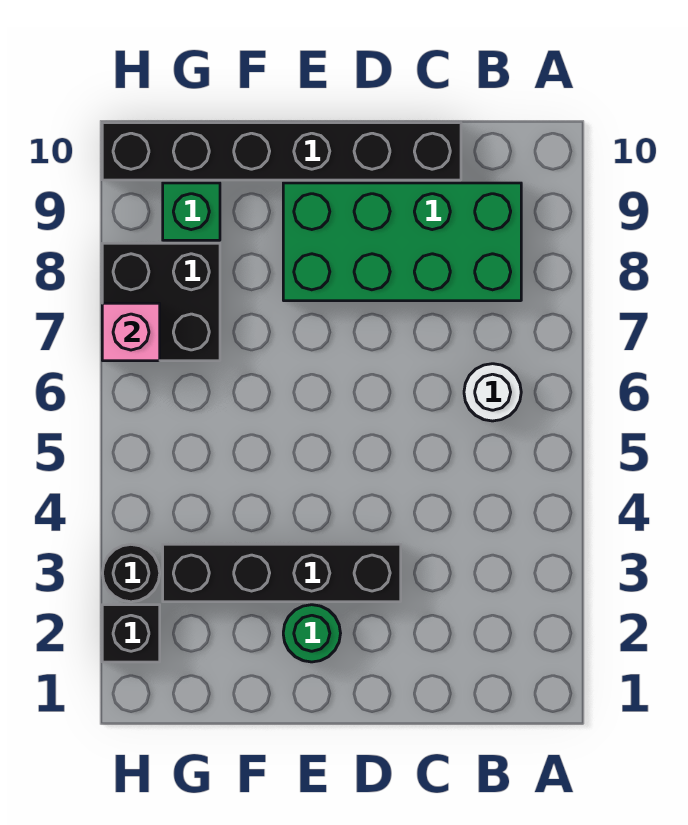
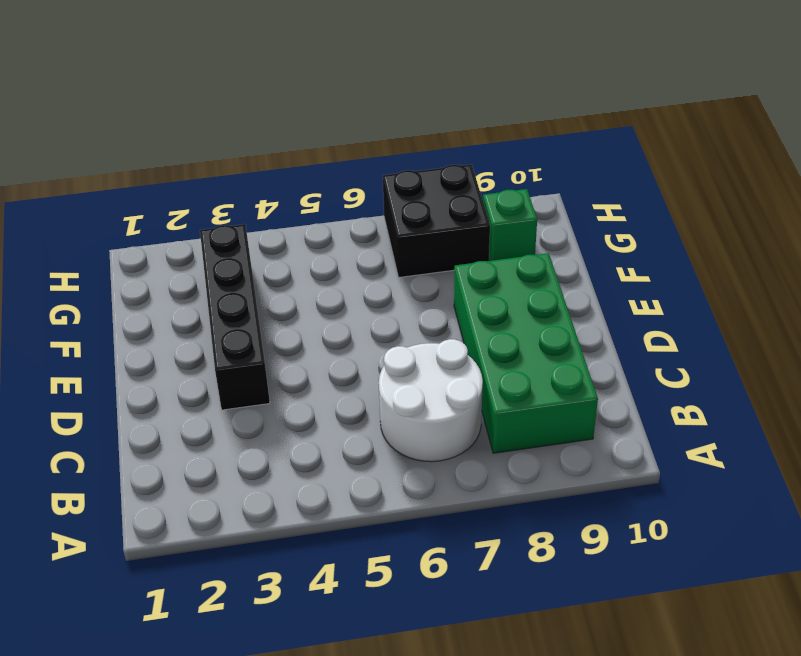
white round brick B6:C7 level 1 -> white round brick B6 level 1
none -> black brick C10:H10 level 1
none -> green round brick E2 level 1

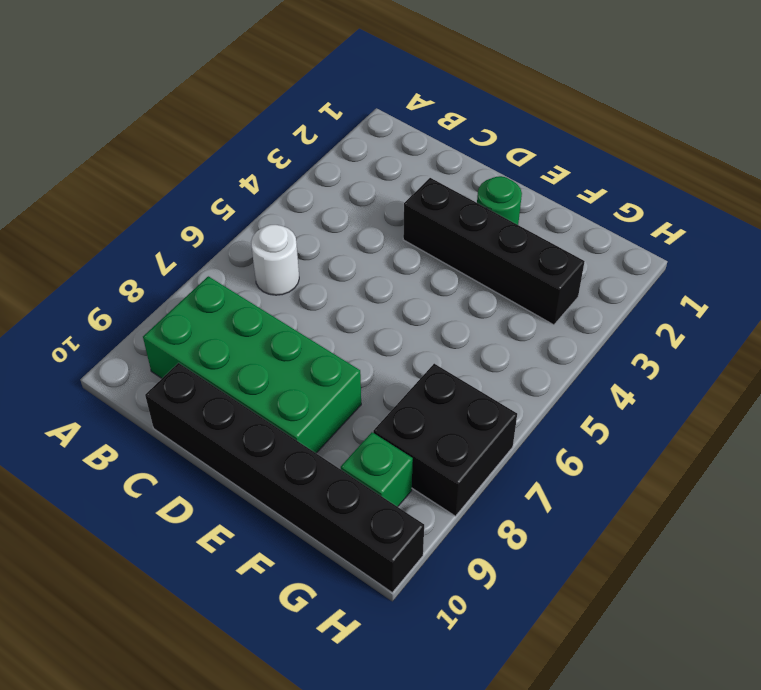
none -> black brick H2 level 1
none -> black round brick H3 level 1

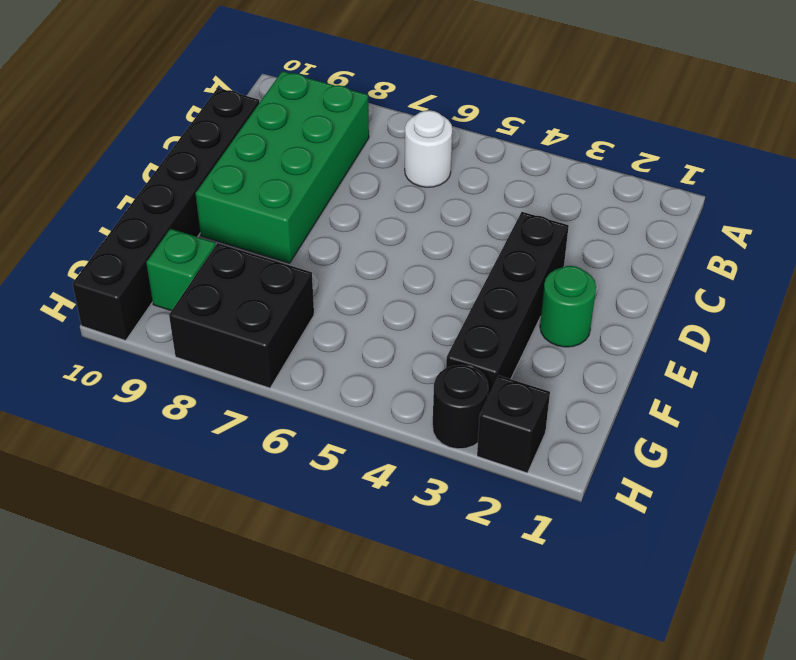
none -> pink brick H7 level 2

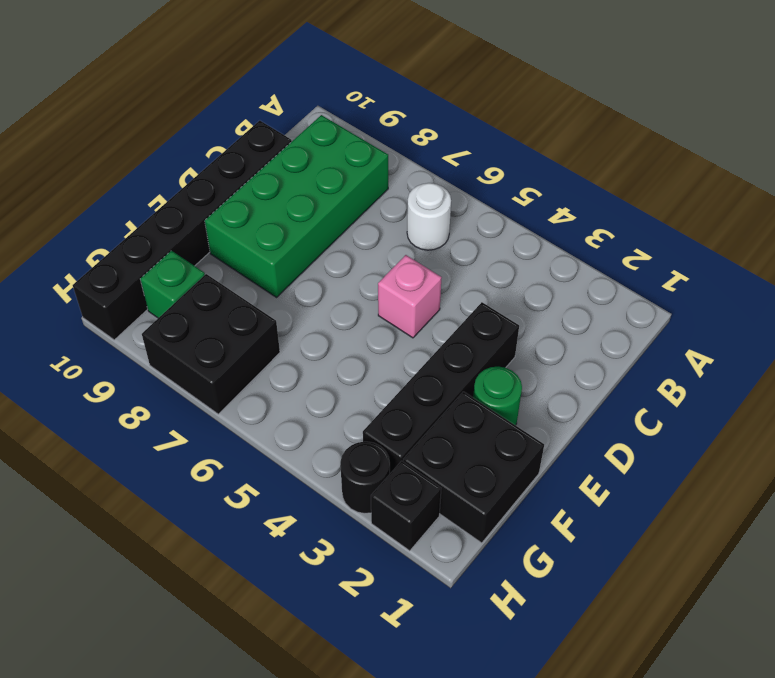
pink brick D5 level 1 -> pink brick H7 level 2
black brick F1:G2 level 1 -> none

